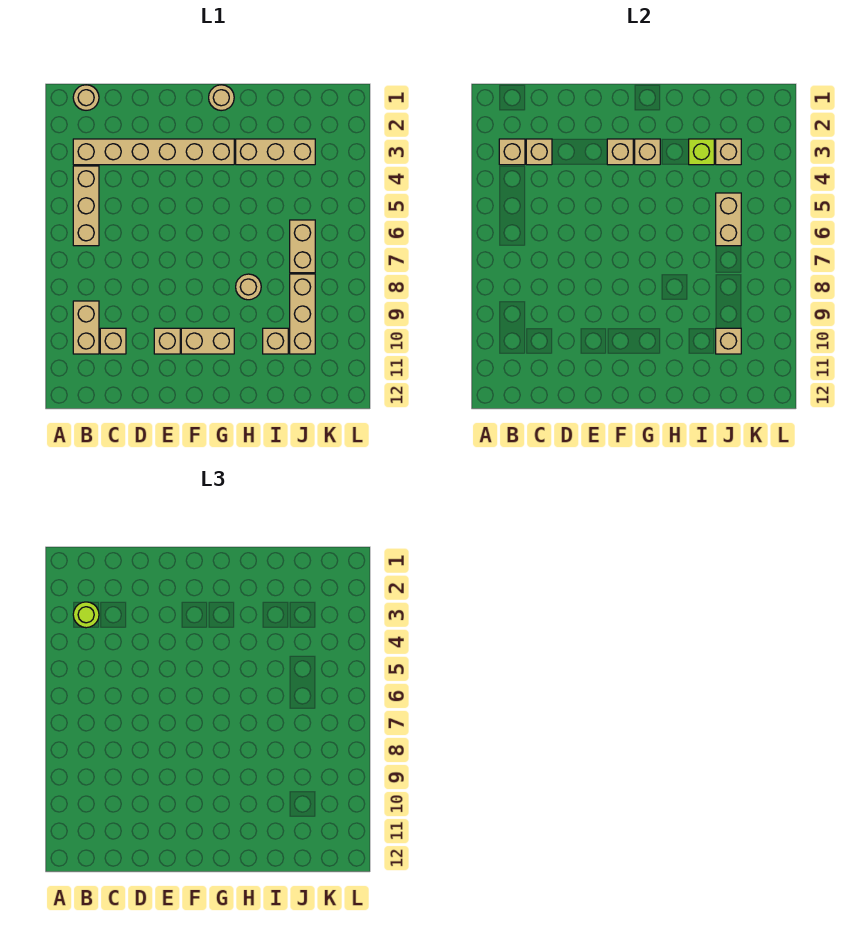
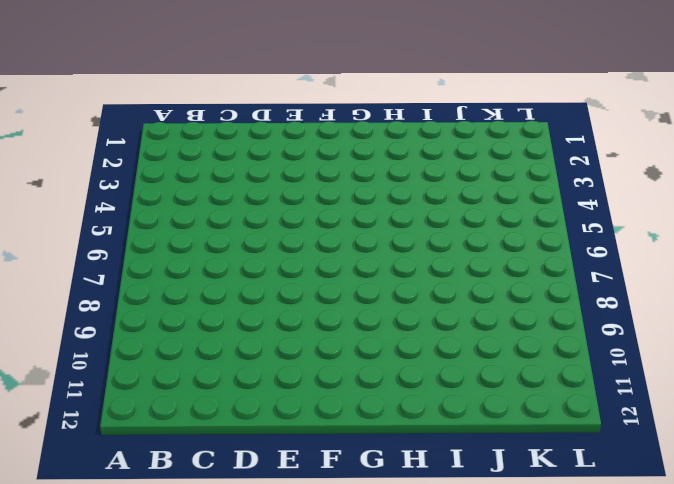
none -> tan round brick B1 level 1
none -> tan brick B3:G3 level 1
none -> tan brick B4:B6 level 1

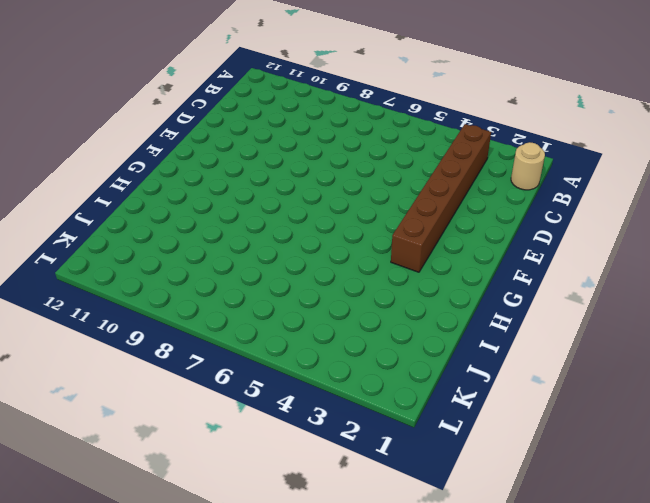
brown brick B3:G3 level 1 -> tan brick B3:G3 level 1
none -> tan brick B4:B6 level 1
none -> tan brick B9:B10 level 1
none -> tan brick C10 level 1

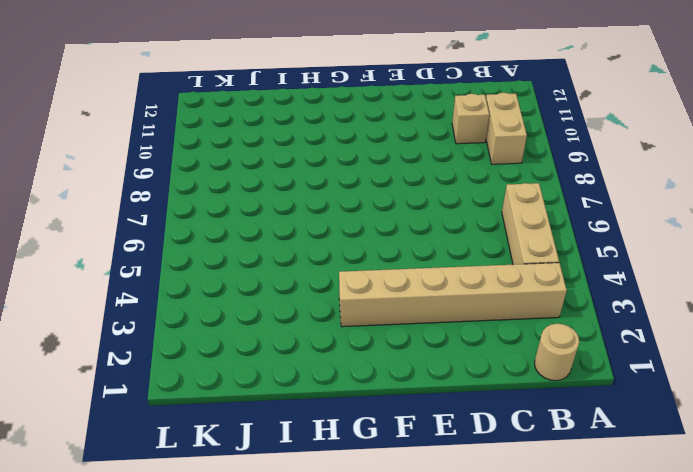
none -> tan brick E10 level 1
none -> tan brick F10:G10 level 1
none -> tan round brick G1 level 1

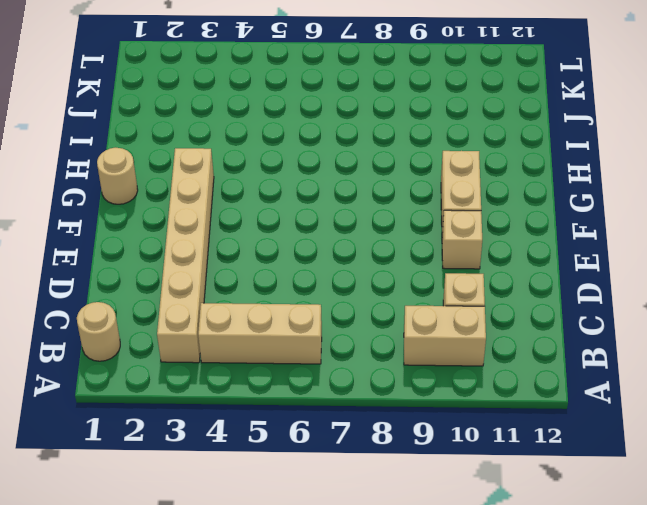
none -> tan brick H3:J3 level 1
none -> tan round brick H8 level 1
none -> tan brick I10 level 1

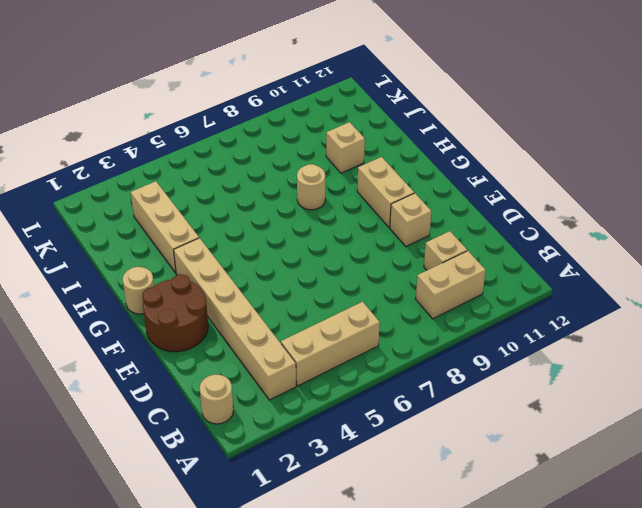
brown round brick E1:F2 level 1 -> none
none -> tan brick J6:J7 level 1
none -> tan brick J8:J10 level 1
none -> tan brick B3 level 2

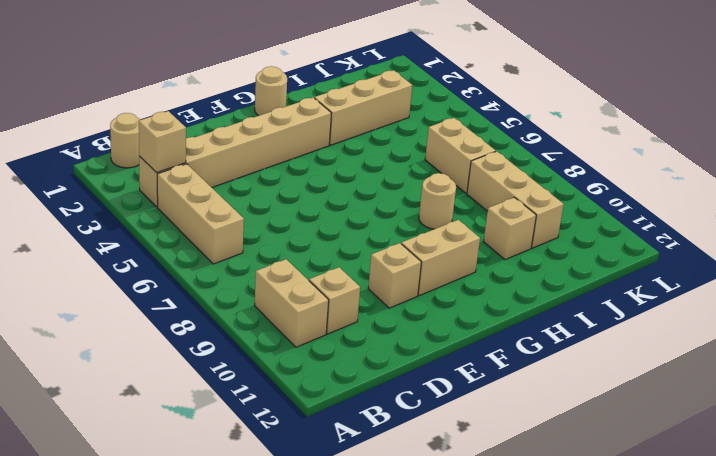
none -> tan brick C3 level 2
none -> tan brick F3 level 2
none -> tan brick G3 level 2

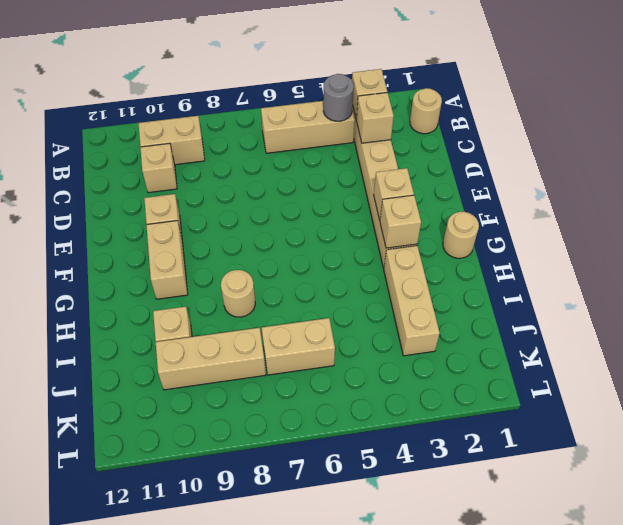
grey round brick B4 level 2 -> none
none -> lime brick I3 level 2
none -> tan brick J3 level 2
none -> tan brick J5:J6 level 2

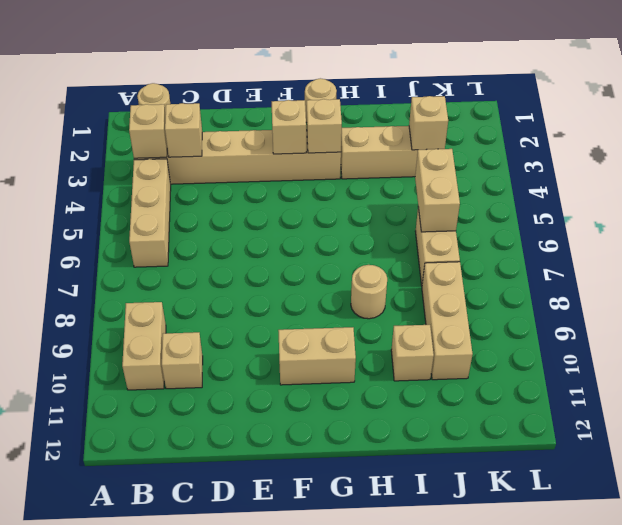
none -> tan brick E10 level 1
none -> lime brick I3 level 2
none -> tan brick J10 level 2

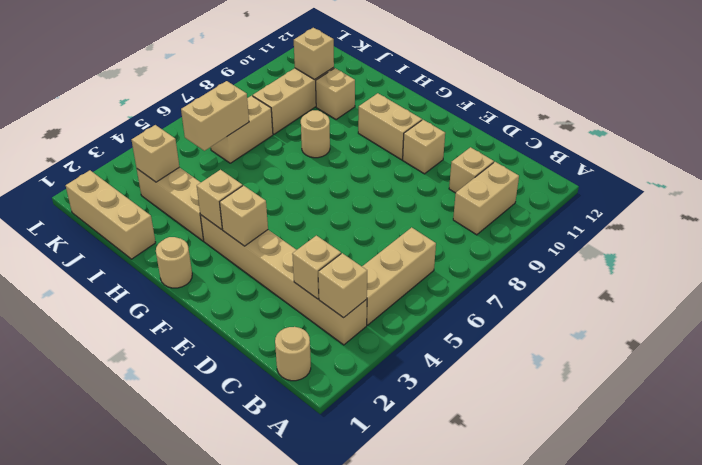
tan brick I1:K1 level 1 -> none
none -> lime brick I3 level 2
none -> lime round brick B3 level 3

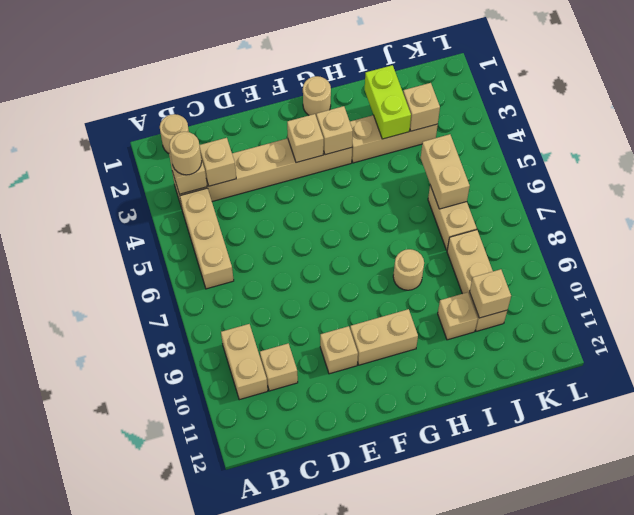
tan round brick B3 level 3 -> lime round brick B3 level 3
lime brick I2:I3 level 2 -> lime brick I3 level 2

